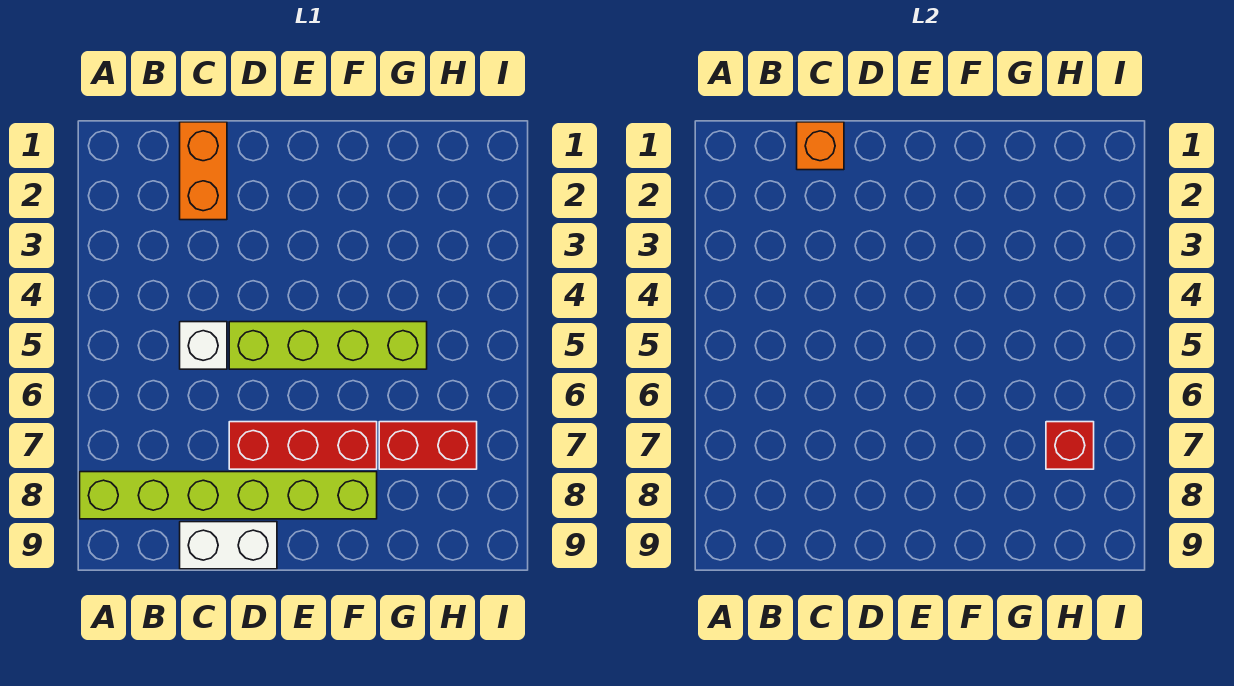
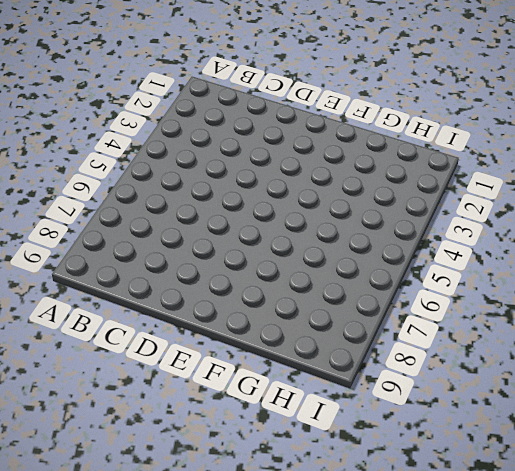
none -> lime brick A8:F8 level 1
none -> orange brick C1:C2 level 1

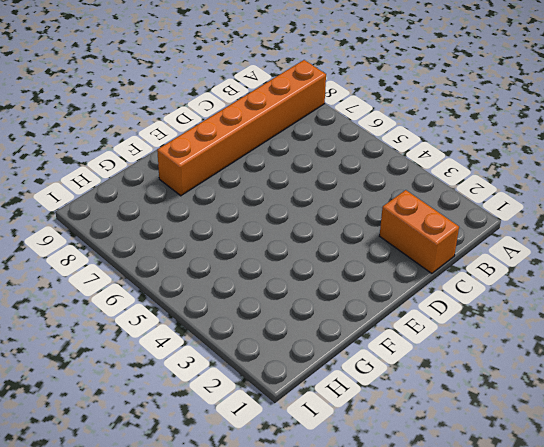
orange brick A8:F8 level 1 -> lime brick A8:F8 level 1
none -> white brick C5 level 1
none -> white brick C9:D9 level 1

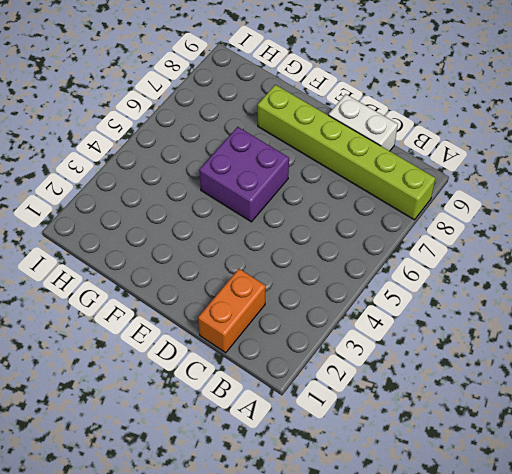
purple brick E5:F6 level 1 -> lime brick D5:G5 level 1
none -> white brick C5 level 1
none -> red brick D7:F7 level 1

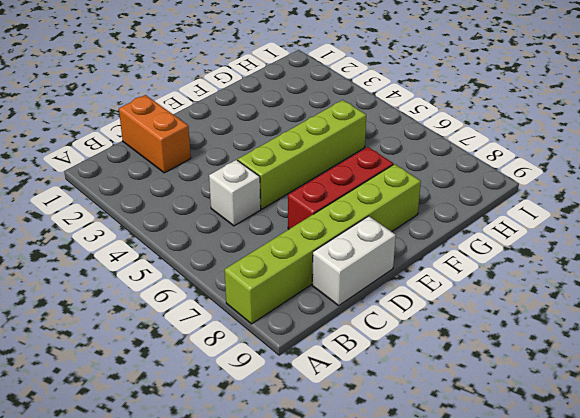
none -> red brick G7:H7 level 1
none -> orange brick C1 level 2

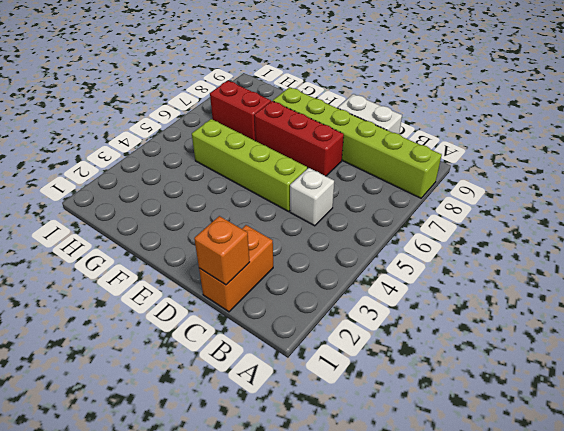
none -> red brick H7 level 2

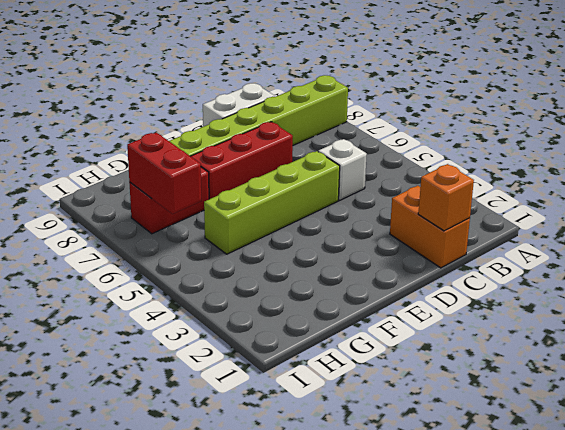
red brick H6:H7 level 2 -> red brick H7 level 2

